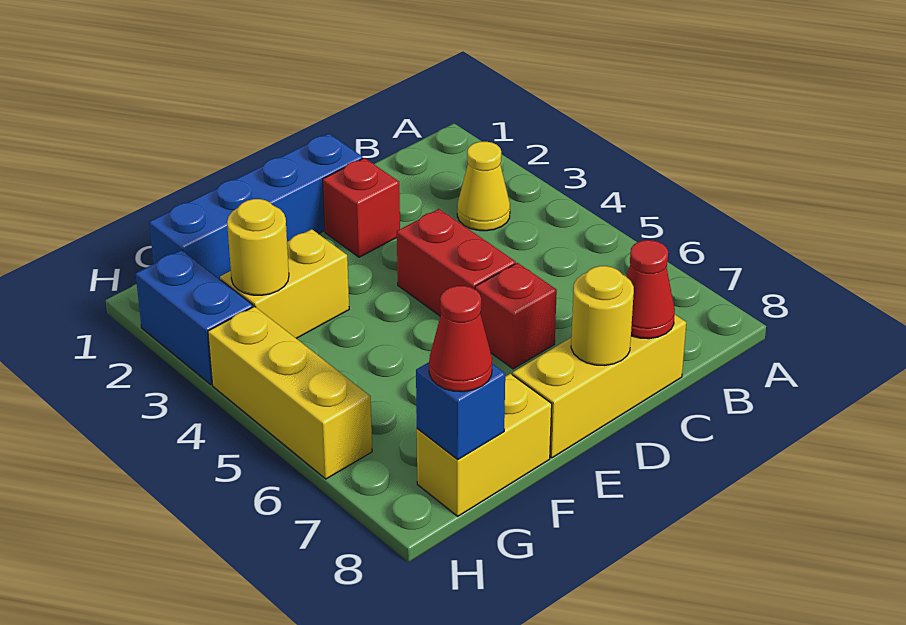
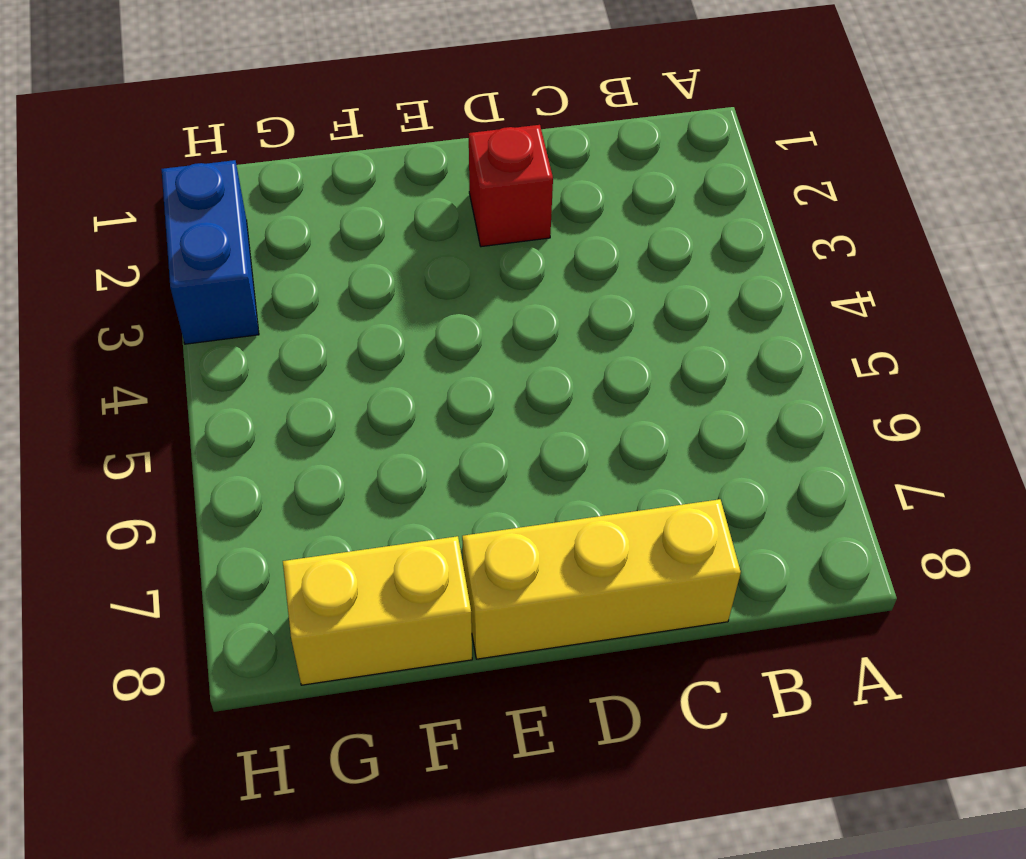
none -> yellow cone B3 level 1
none -> blue brick D1:G1 level 1
none -> red brick D4:D5 level 1

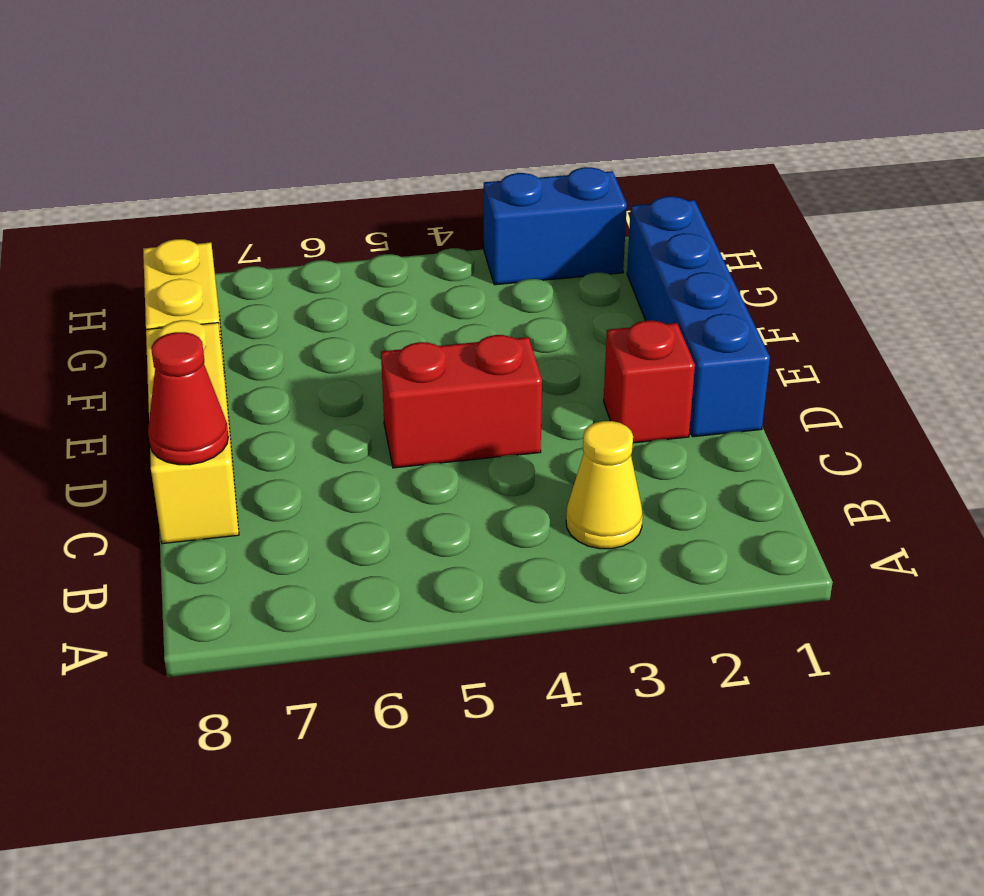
none -> red brick D6 level 1
none -> yellow brick F3:G3 level 1
none -> yellow brick H4:H6 level 1

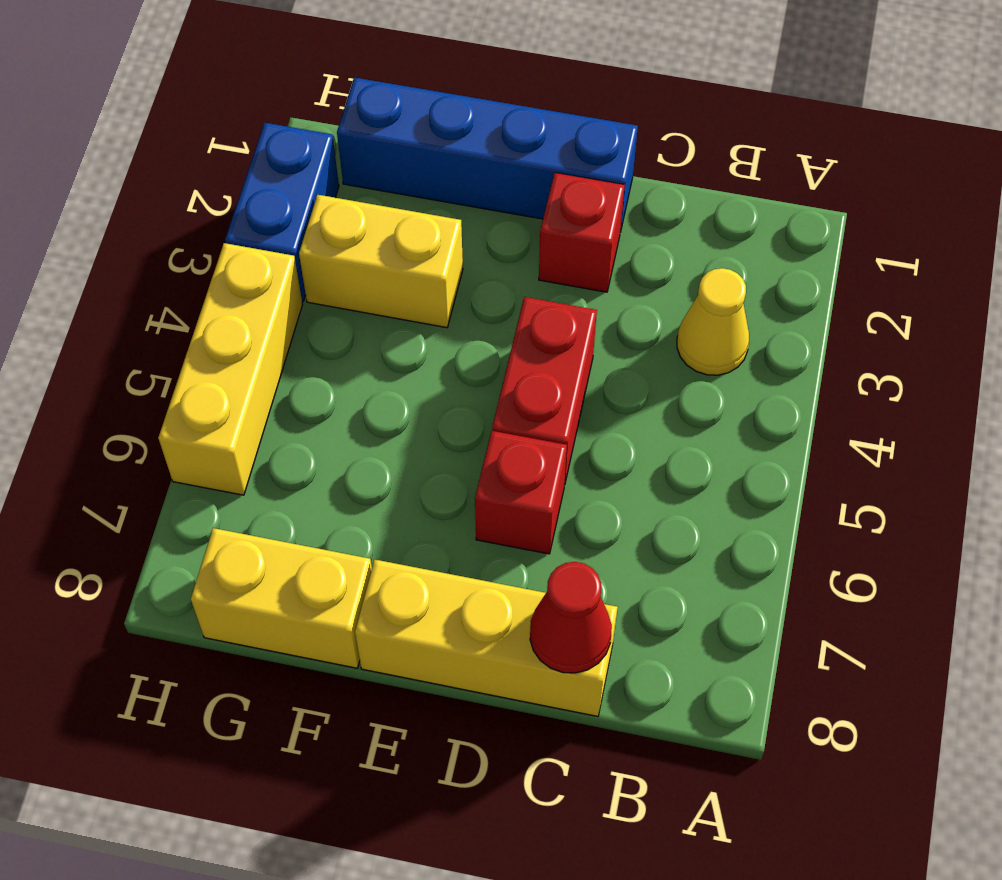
none -> yellow round brick D8 level 2
none -> yellow round brick G3 level 2
none -> blue brick G8 level 2

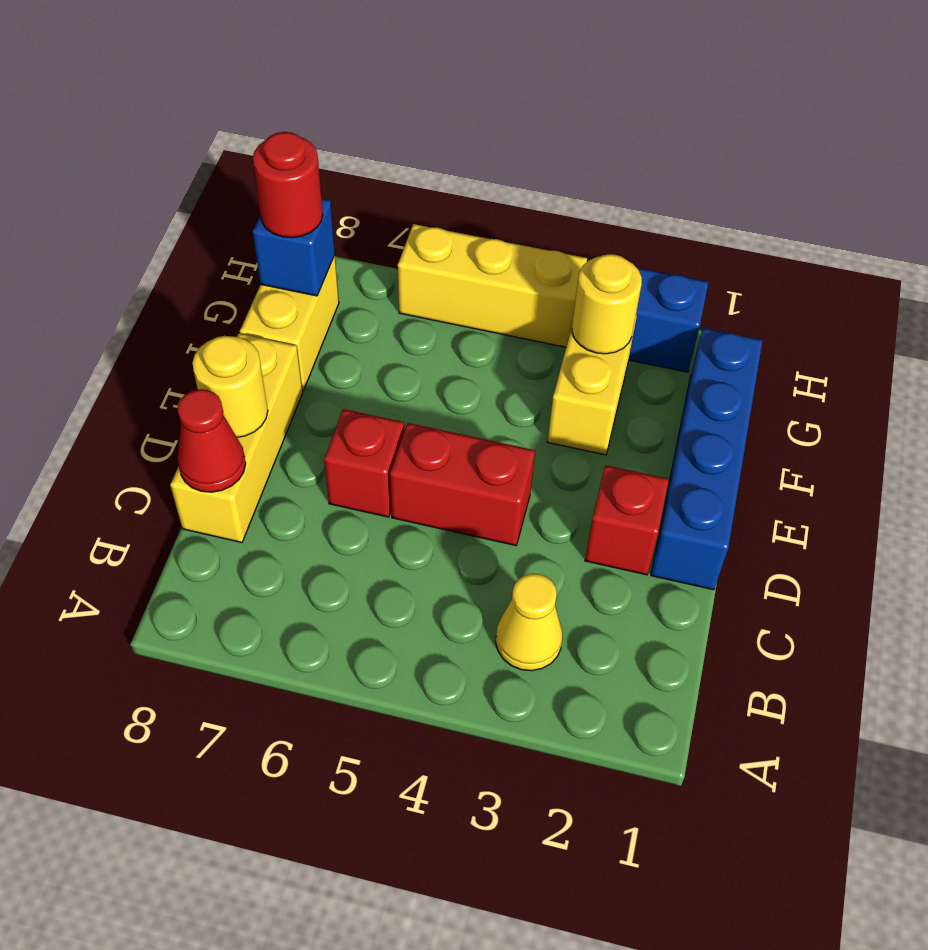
red round brick G8 level 3 -> red cone G8 level 3

